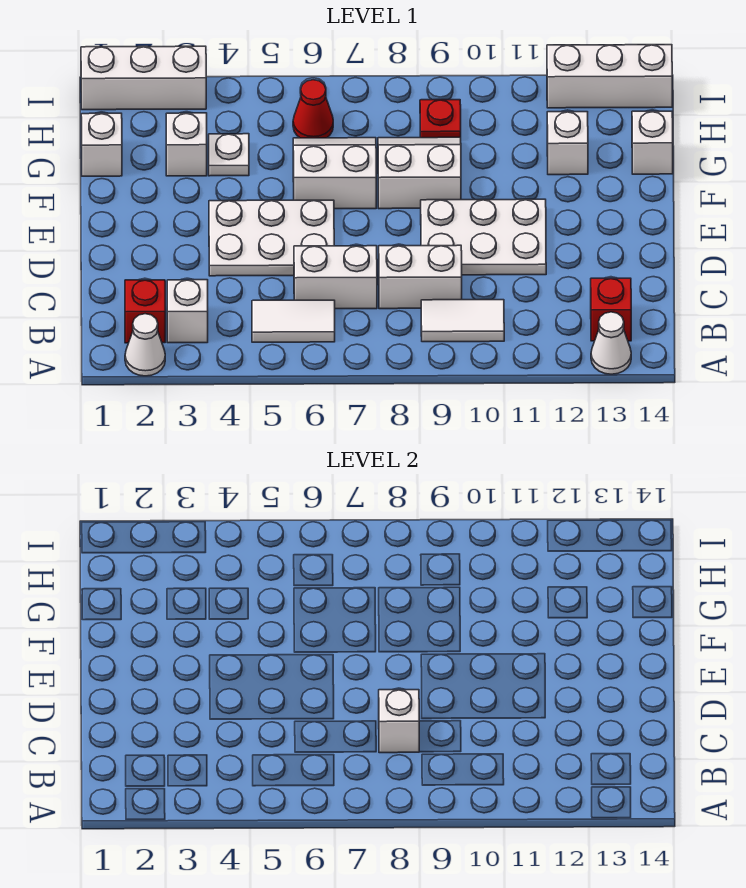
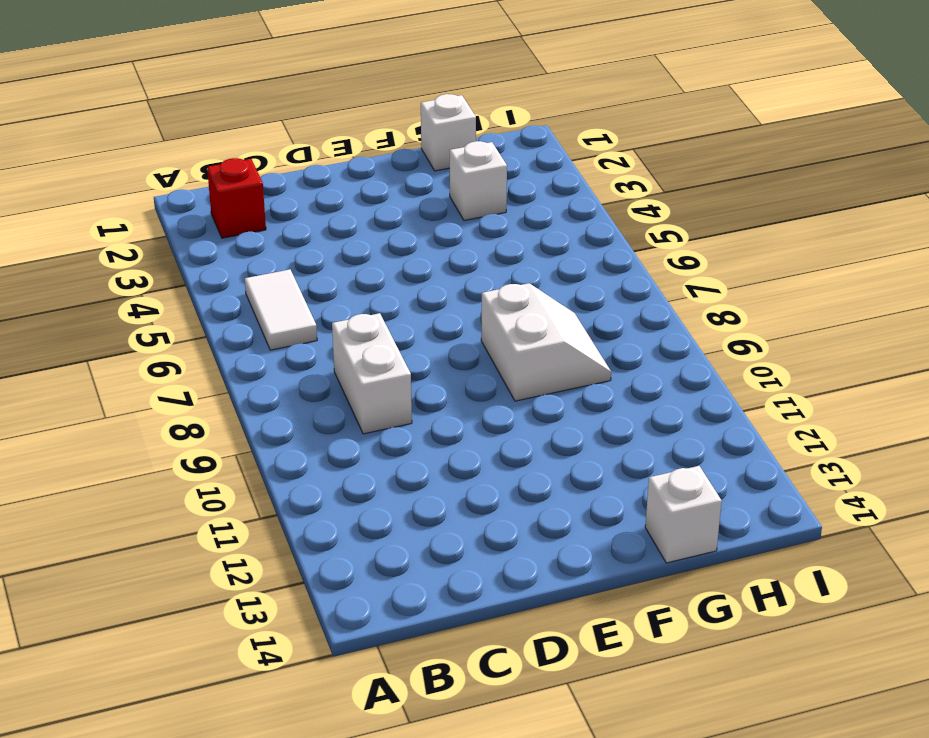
none -> white cone A2 level 1
none -> white cone A13 level 1
none -> white brick B3 level 1

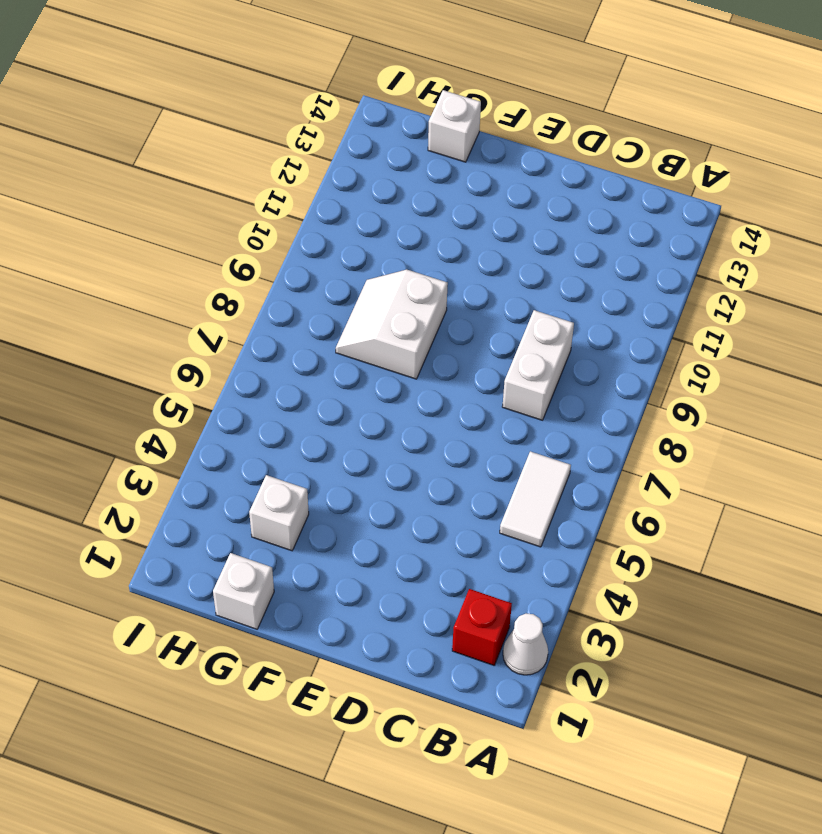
none -> white cone A13 level 1
none -> white brick B3 level 1
none -> white tile B9:B10 level 1

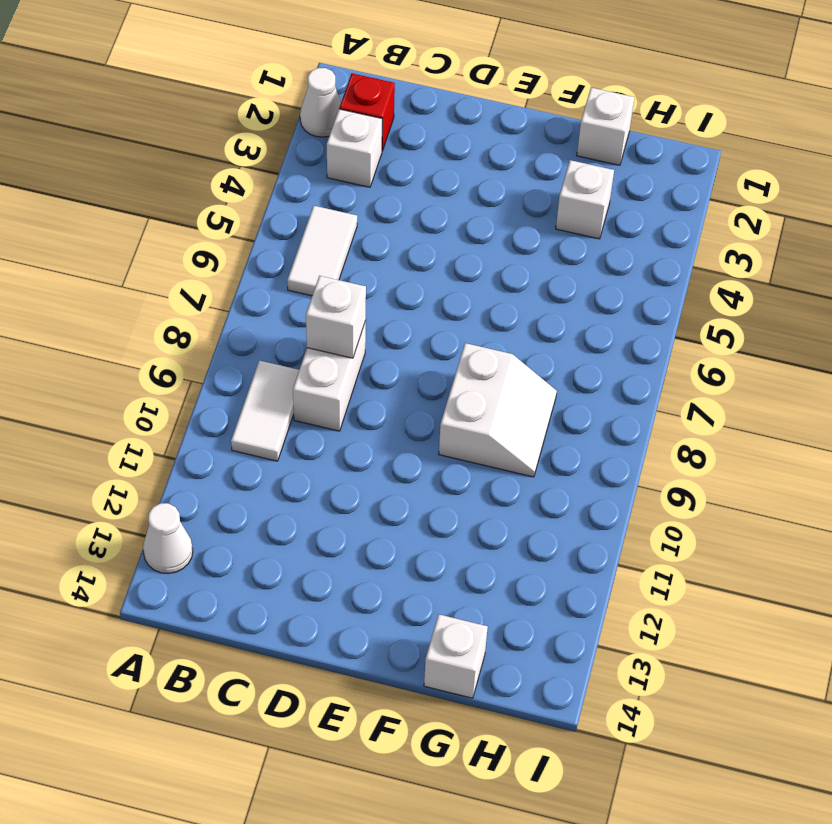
none -> red brick B13 level 1
none -> white brick C6:C7 level 1
none -> white plate D4:E6 level 1

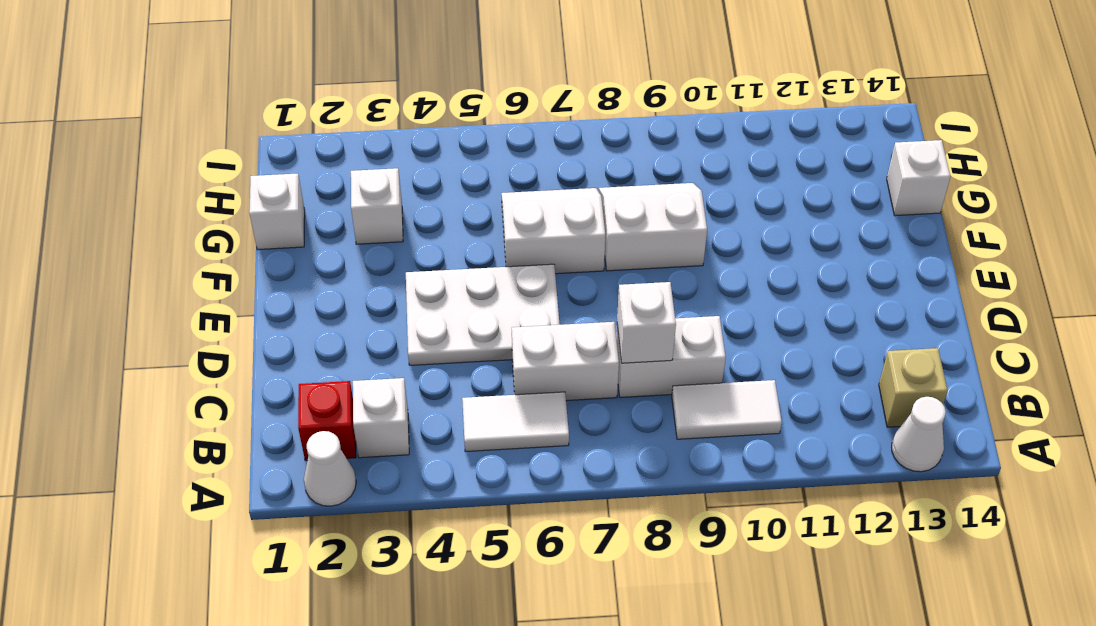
tan brick B13 level 1 -> red brick B13 level 1
none -> white plate D9:E11 level 1
none -> white plate G4 level 1
none -> white brick G12 level 1

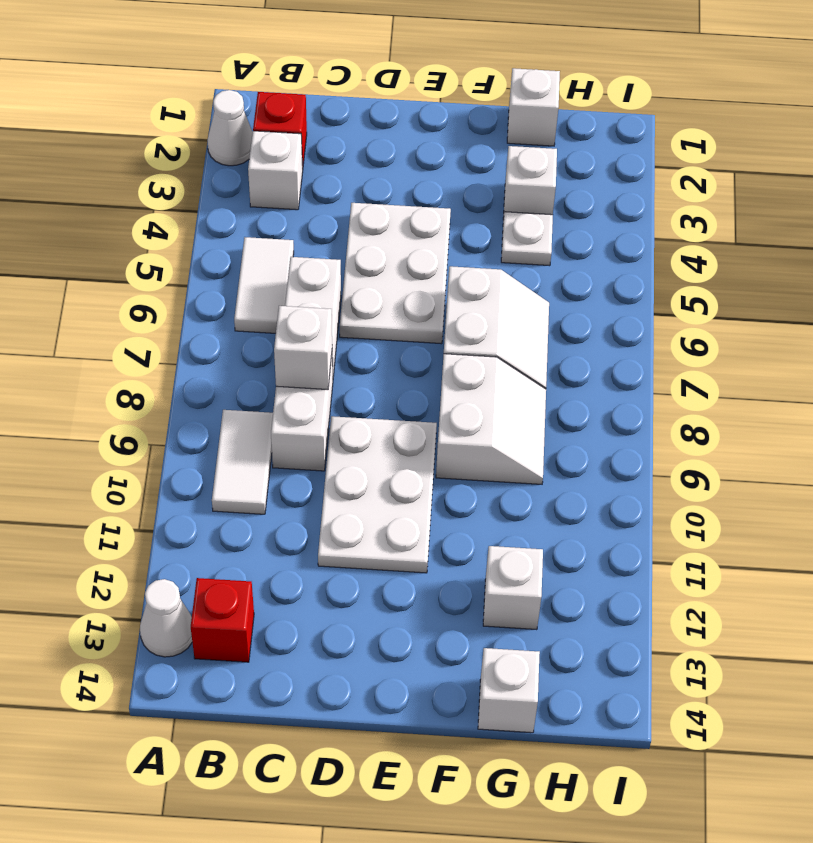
none -> red cone H6 level 1
none -> red plate H9 level 1
none -> white brick I1:I3 level 1

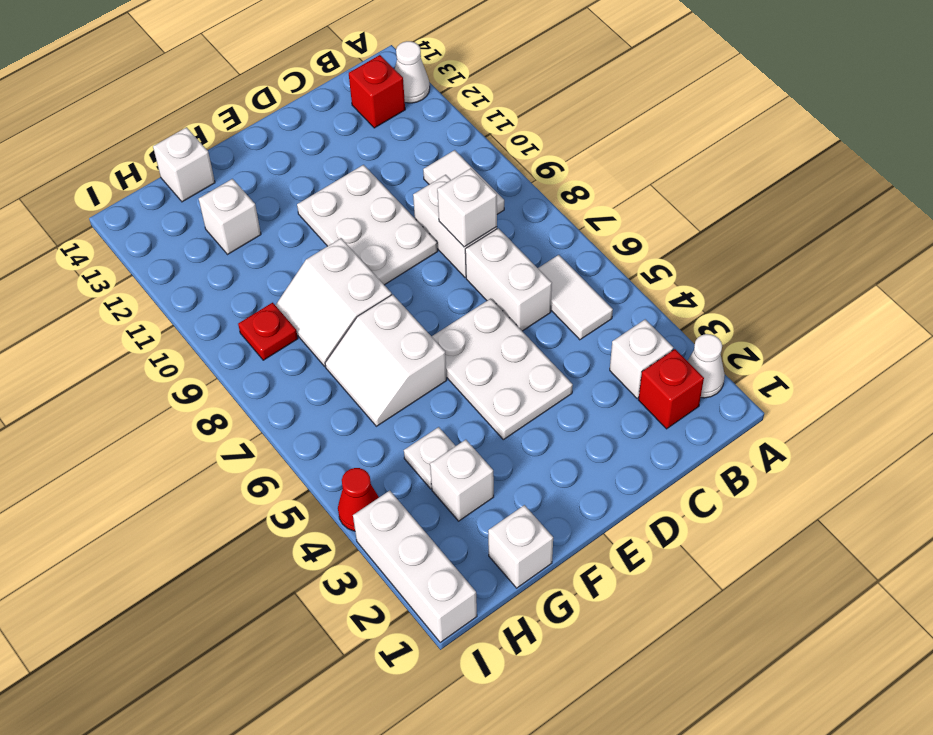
red cone I4 level 1 -> red cone H6 level 1
none -> white brick I12:I14 level 1

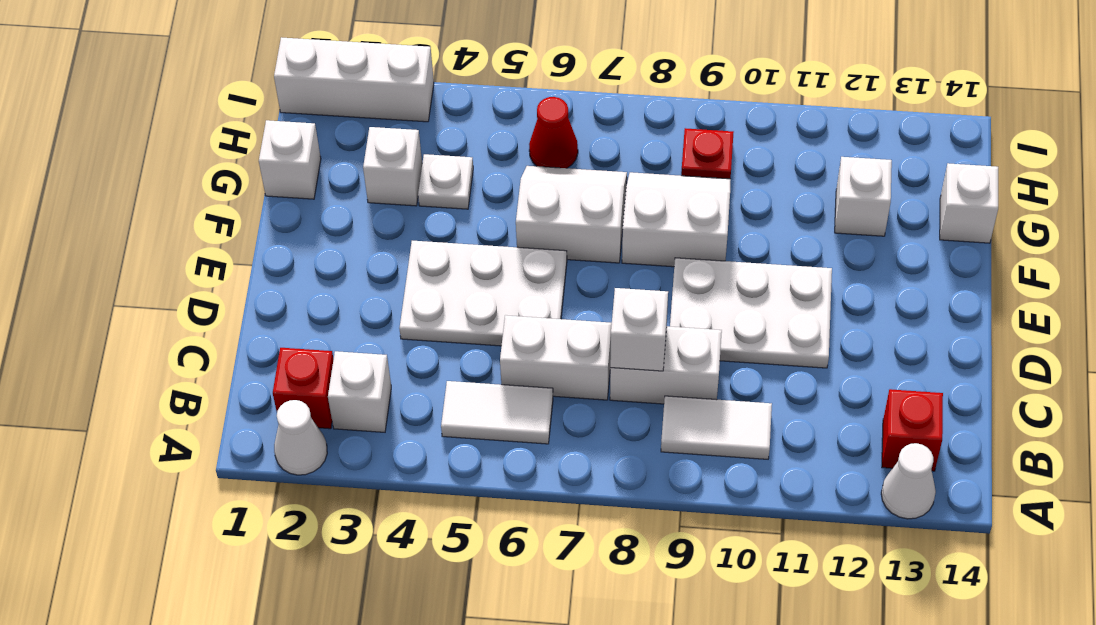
none -> white brick I12:I14 level 1

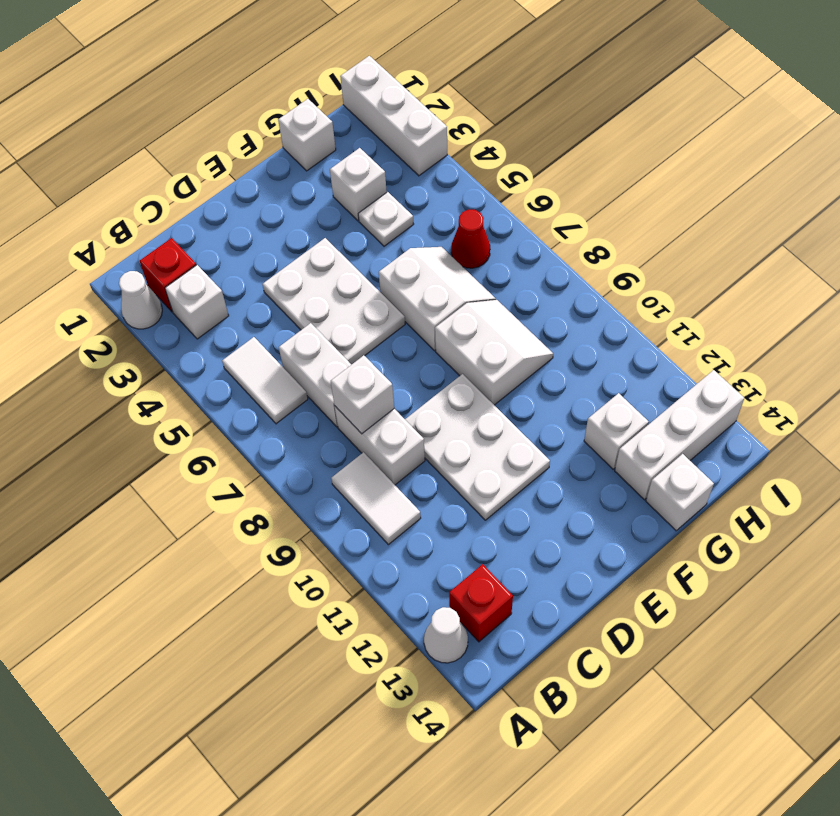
white brick G13:I13 level 1 -> white brick I12:I14 level 1
none -> red plate H9 level 1

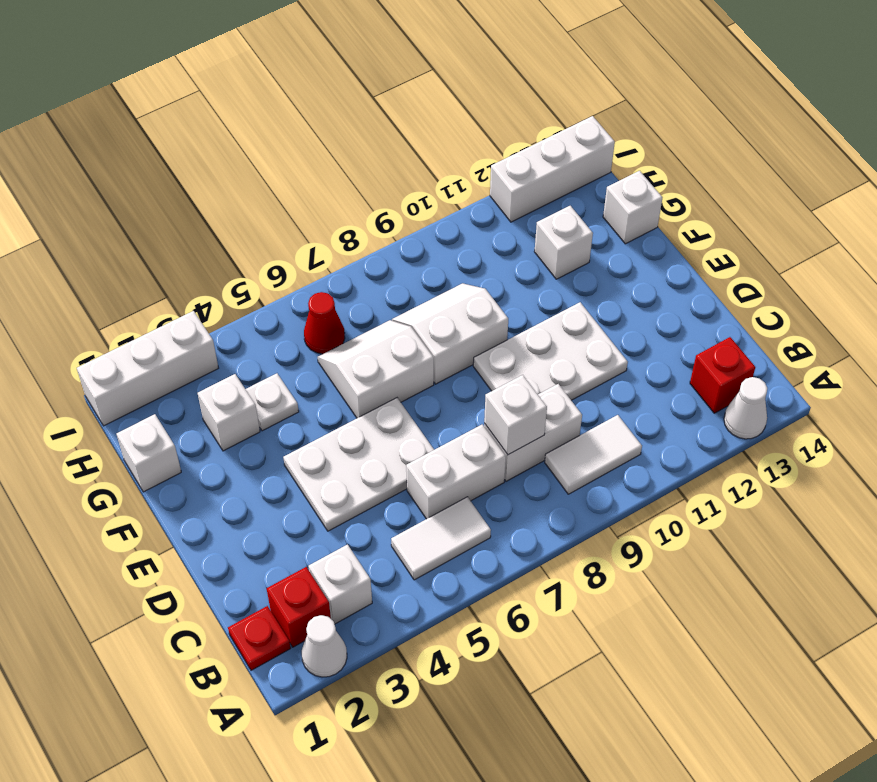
red plate B1 level 1 -> red plate H9 level 1

